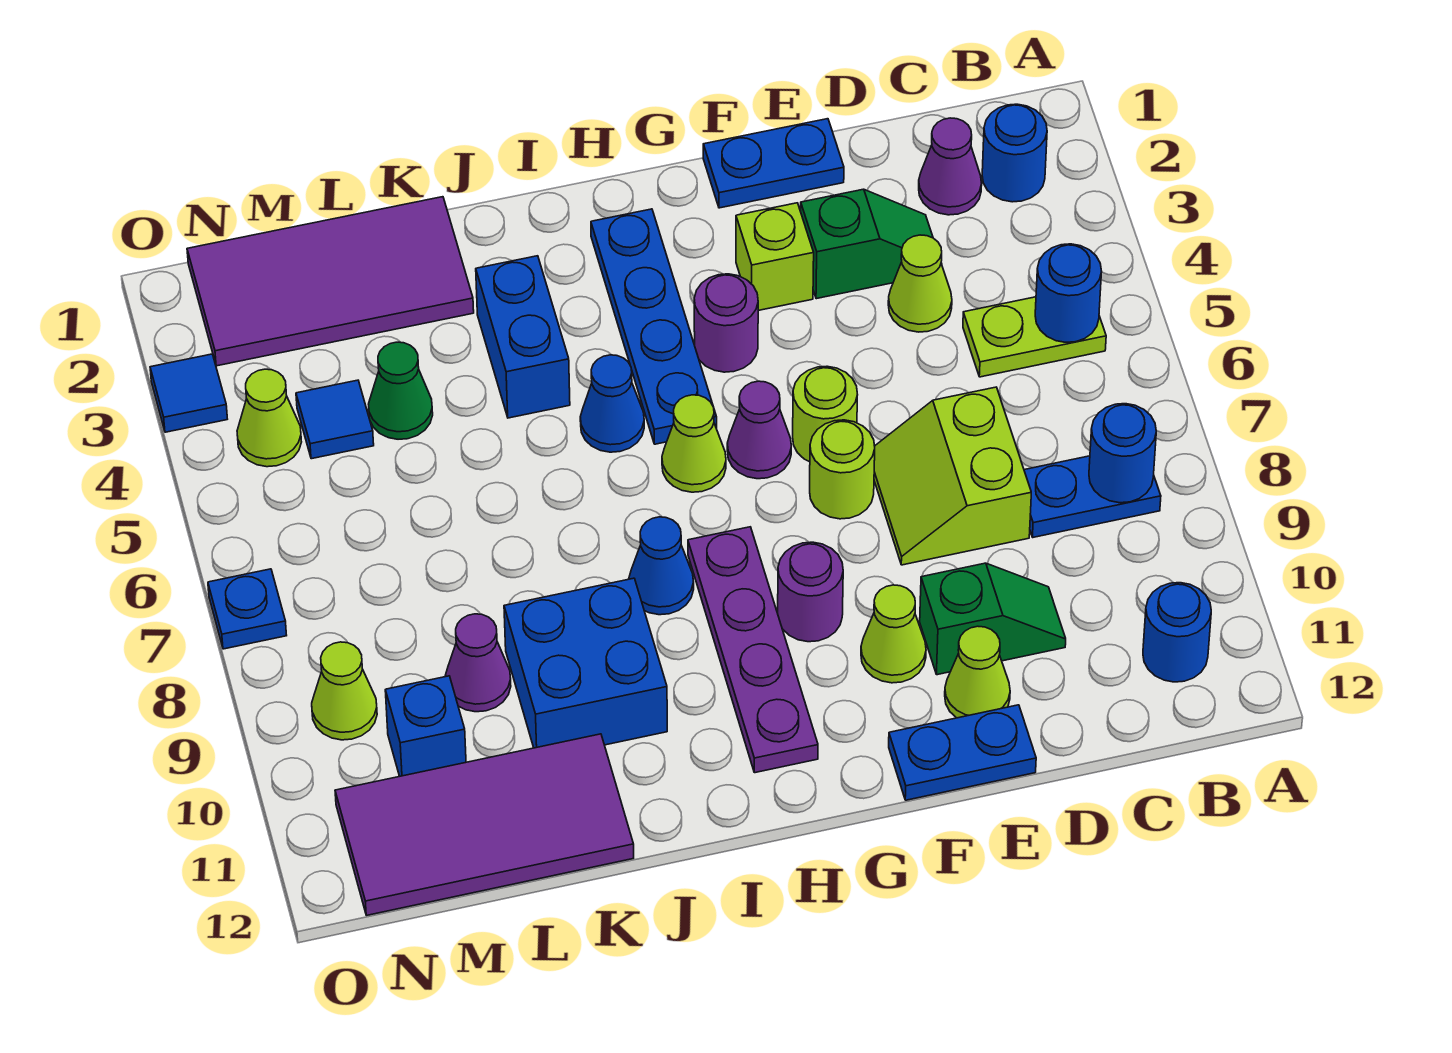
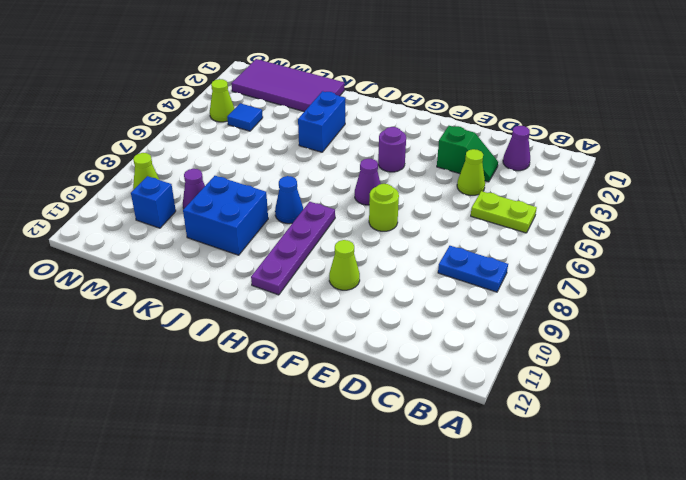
none -> blue round brick B2 level 1
none -> blue round brick B11 level 1
none -> lime slope D7:E8 level 1 top D
none -> green slope D10:E10 level 1 top E

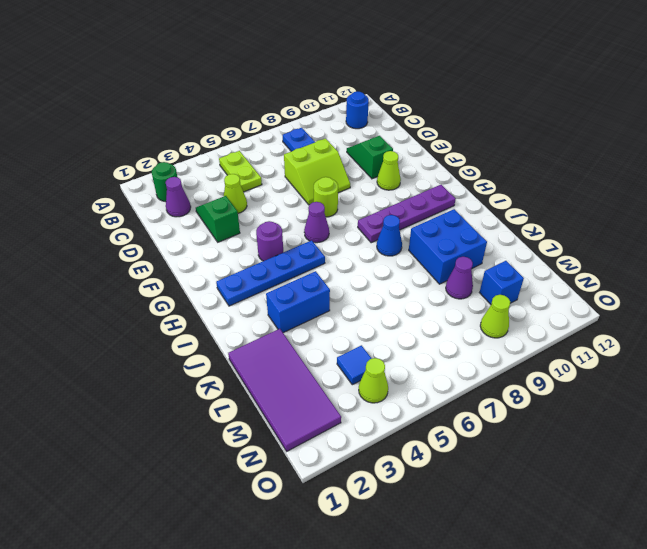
green round brick B2 level 1 -> blue round brick B2 level 1
none -> blue plate E1:F1 level 1
none -> lime cone E11 level 1
none -> blue plate E12:F12 level 1
none -> lime brick F3 level 1

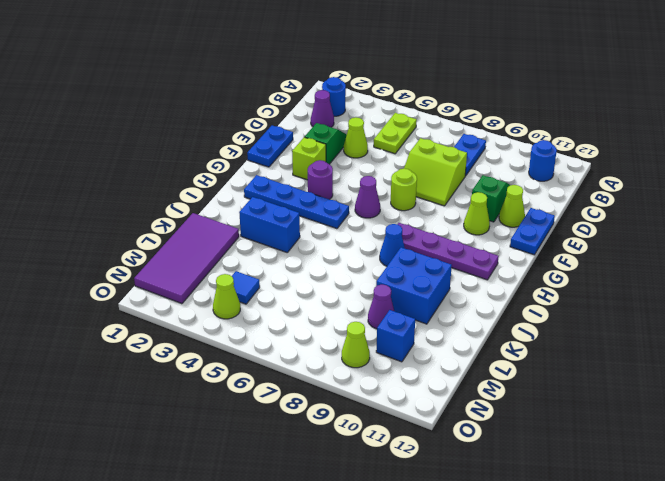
none -> lime round brick F6 level 1
none -> purple round brick G9 level 1
none -> lime cone H6 level 1
none -> blue cone I5 level 1

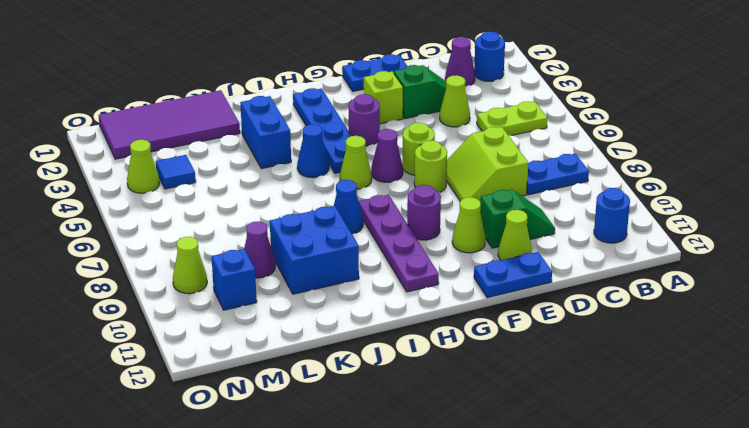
none -> purple tile K11:N12 level 1
none -> green cone L4 level 1
none -> blue tile O3 level 1
none -> blue plate O7 level 1

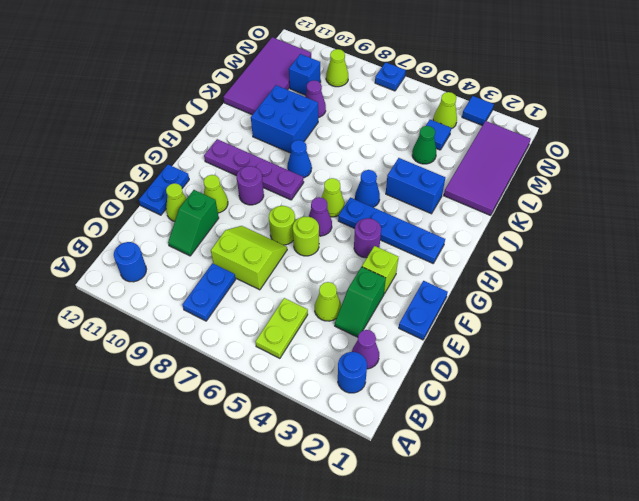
none -> blue round brick B5 level 2
none -> blue round brick B8 level 2

